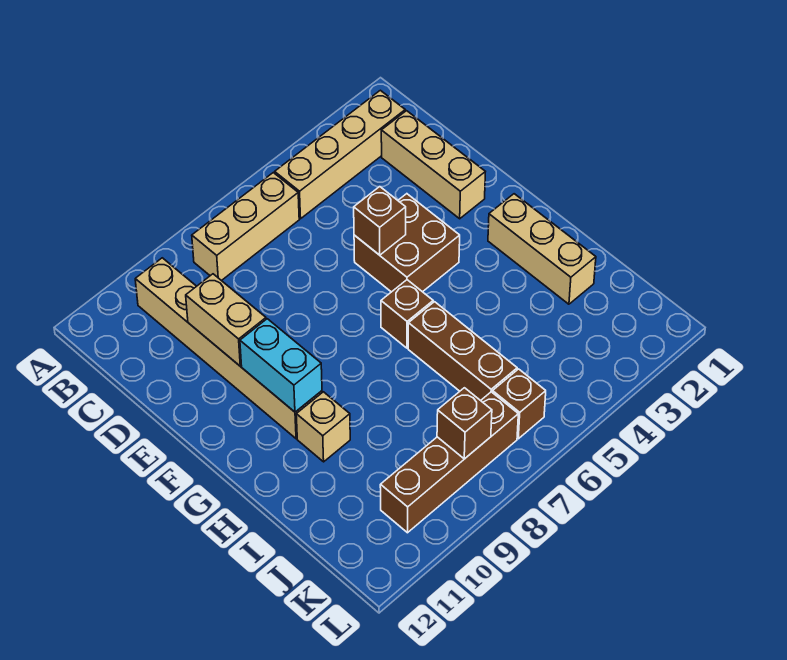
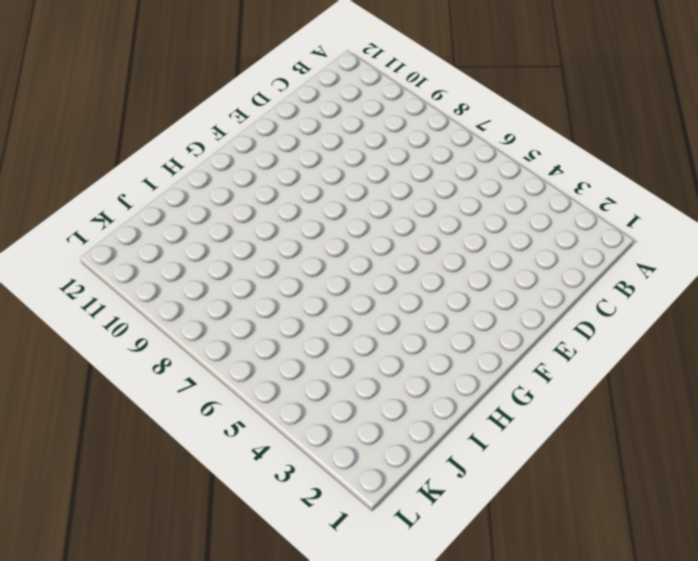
none -> tan brick B2:B5 level 1
none -> tan brick B6:B8 level 1
none -> tan brick B10:G10 level 1

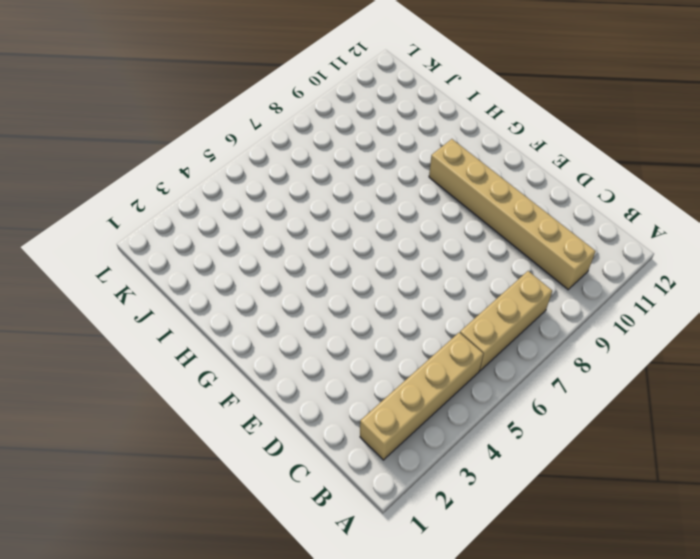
none -> tan brick C2:E2 level 1
none -> brown brick E4:F5 level 1
none -> tan brick G2:I2 level 1

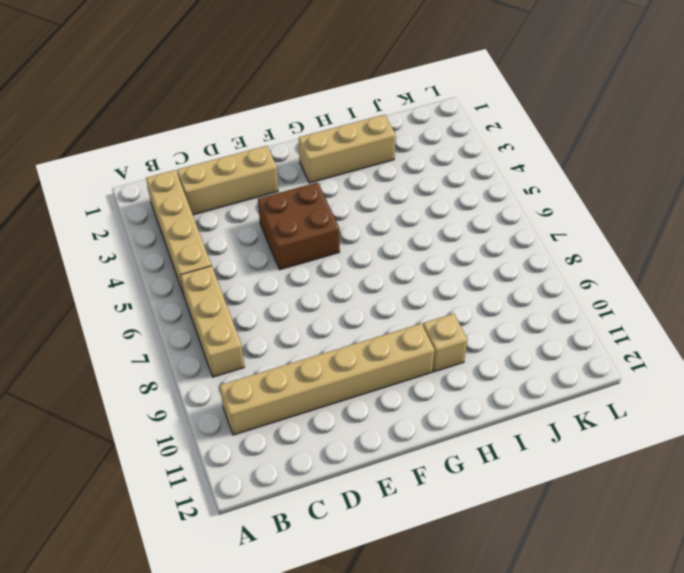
none -> brown brick G6 level 1
none -> brown brick H6:J6 level 1
none -> brown brick K6 level 1

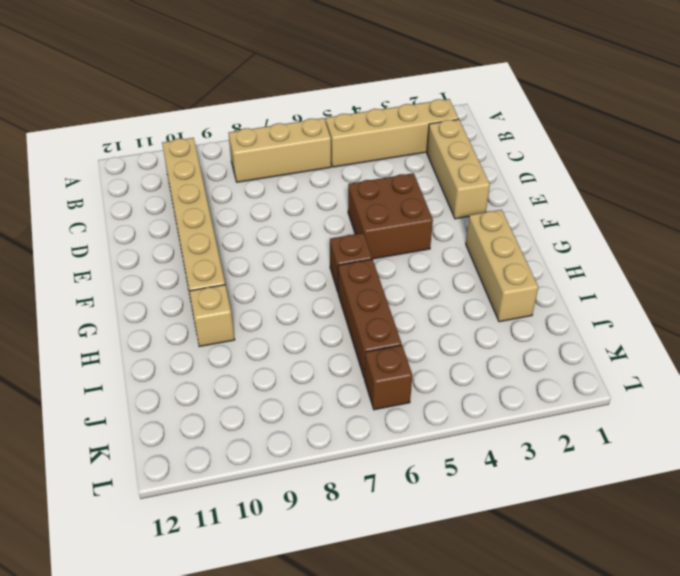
none -> brown brick K7:K10 level 1
none -> tan brick D10:E10 level 2
none -> brown brick E5 level 2

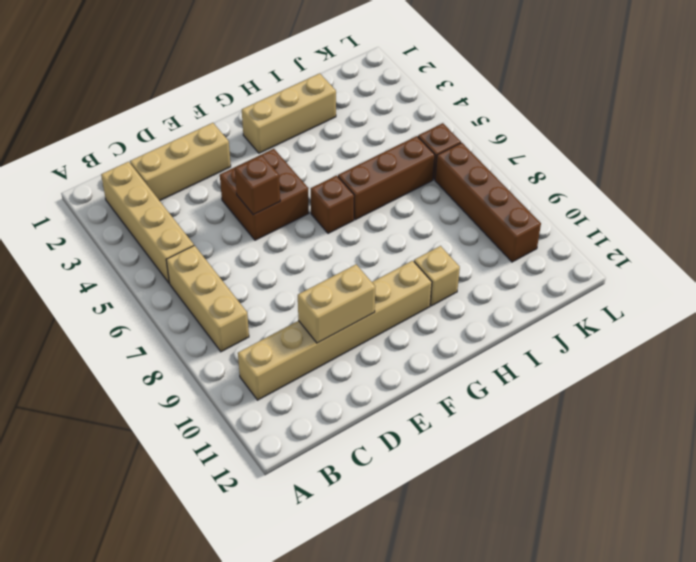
none -> cyan brick F10:G10 level 2
none -> brown brick K8 level 2

